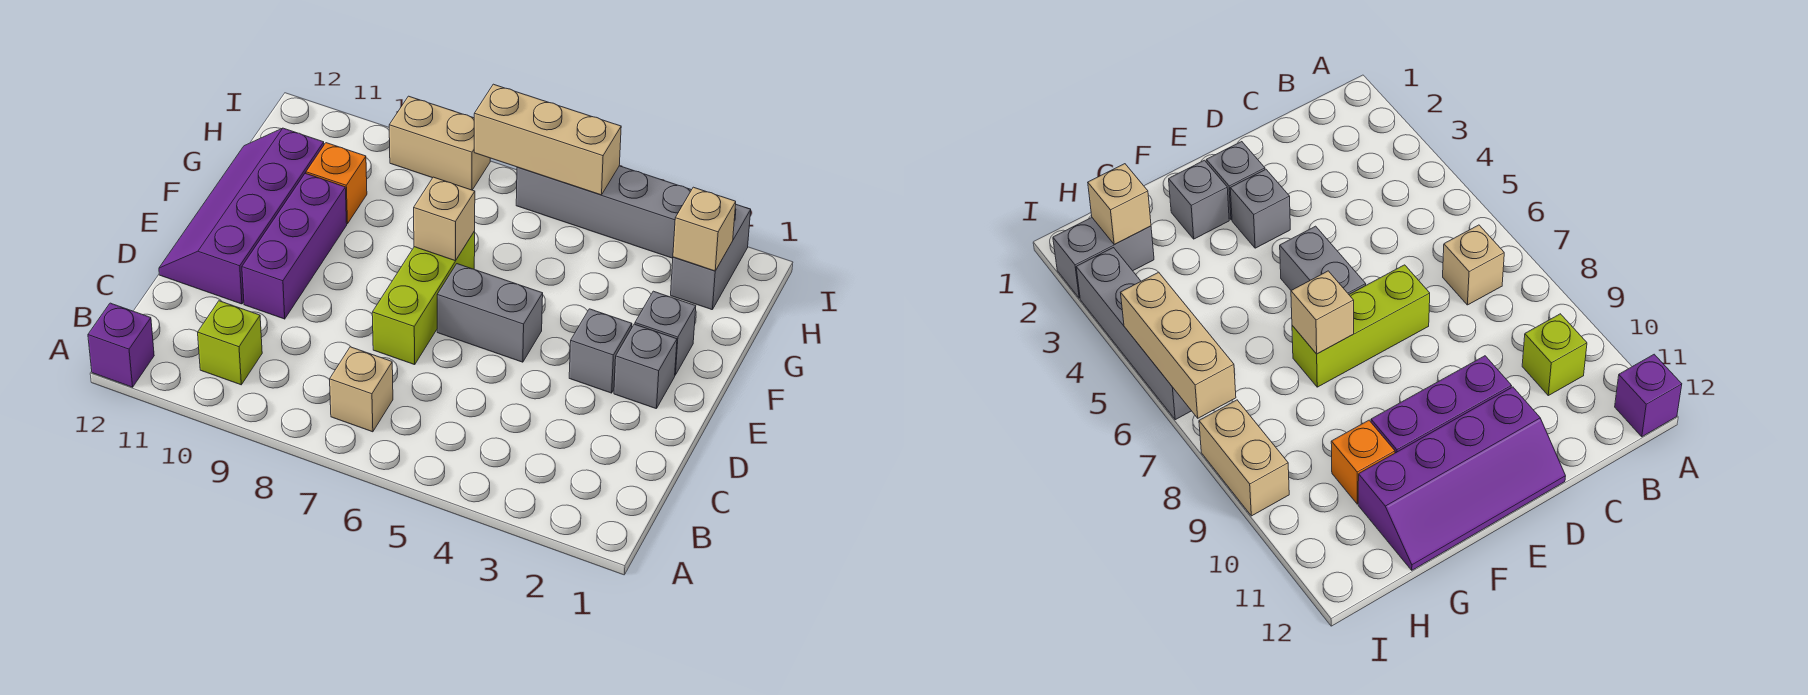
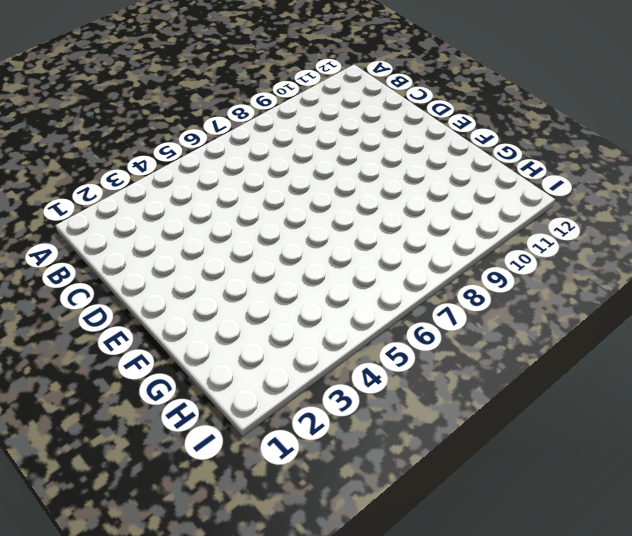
none -> purple brick A12 level 1
none -> tan brick B7 level 1
none -> lime brick B10 level 1

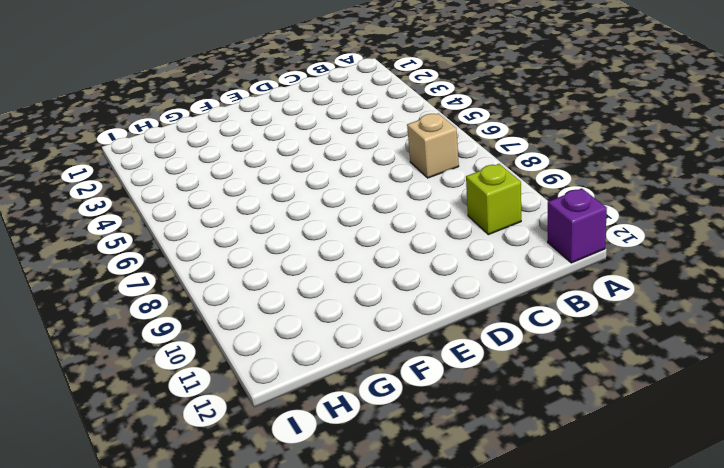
none -> lime brick D7:F7 level 1
none -> purple brick D10:F10 level 1
none -> purple slope D11:G12 level 1 top 11

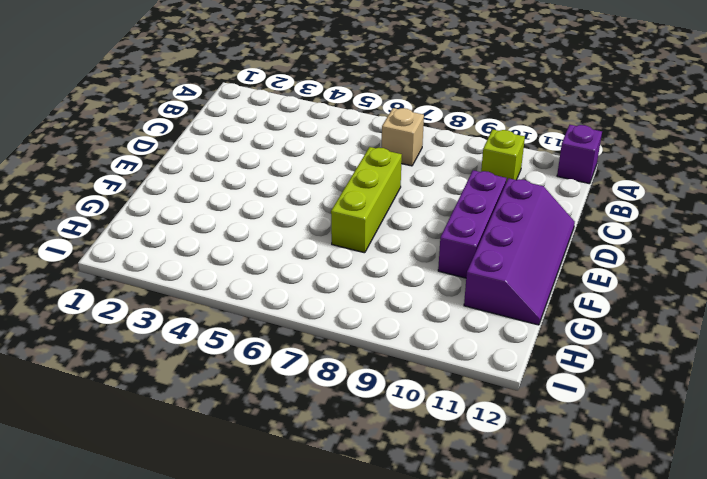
none -> grey brick E2 level 1
none -> grey brick E3 level 1
none -> grey brick E5:E6 level 1

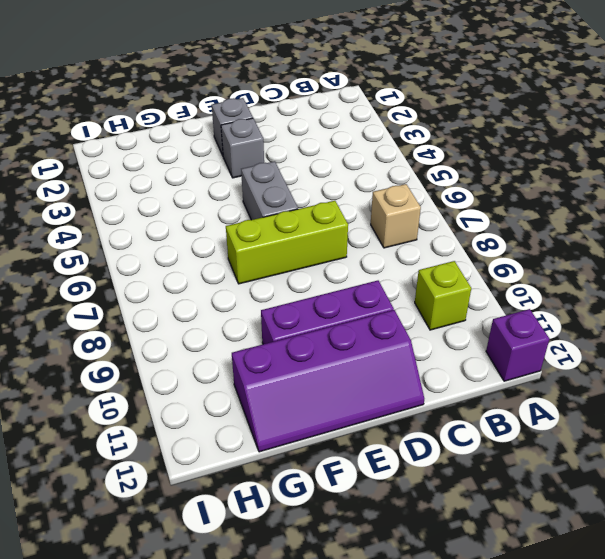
none -> grey brick F2 level 1
none -> orange brick G10 level 1
none -> grey brick H2:I2 level 1

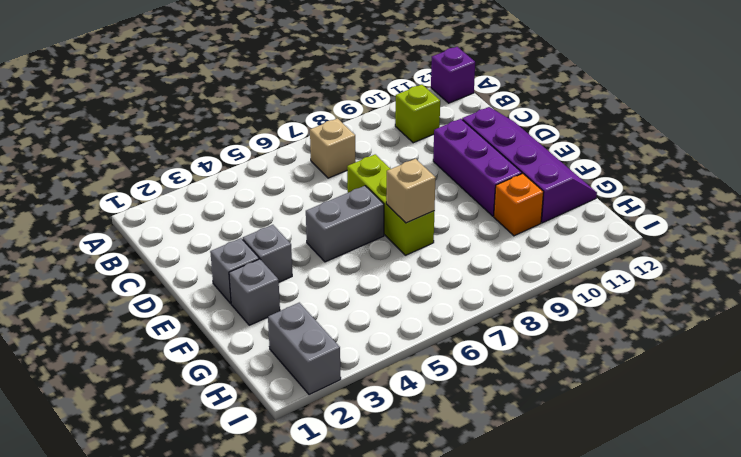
none -> grey brick I3:I6 level 1
none -> tan brick I8:I9 level 1
none -> tan brick H2 level 2

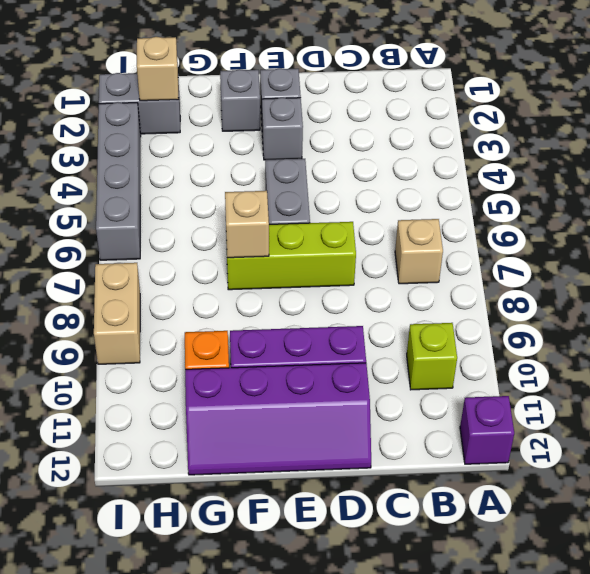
none -> tan brick I5:I7 level 2

